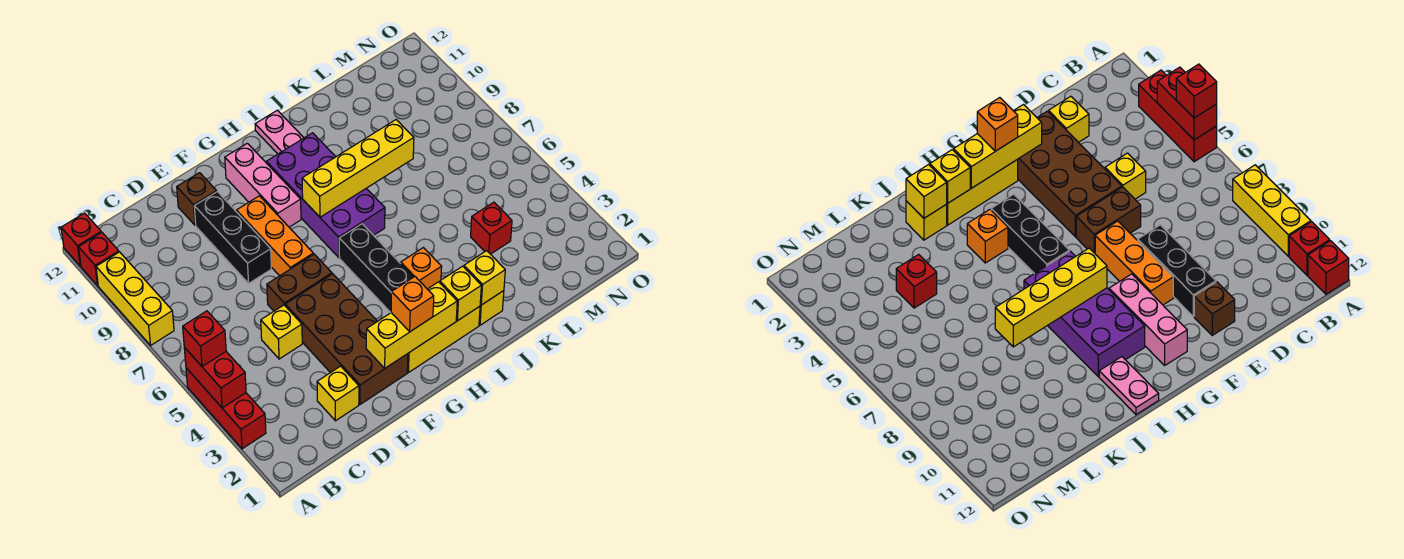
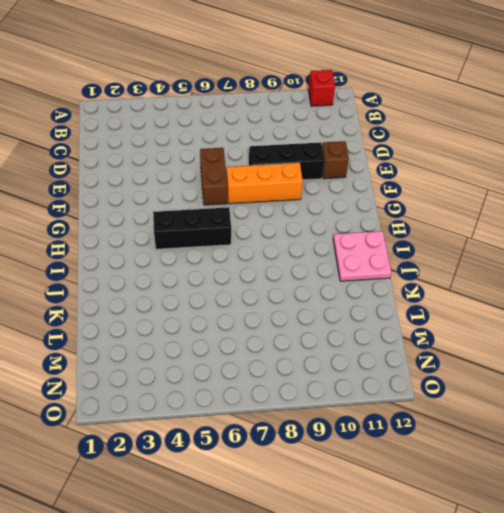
pink plate I11:J12 level 1 -> pink plate I11:I12 level 1
none -> red brick A3:A5 level 1
none -> yellow brick A8:A10 level 1
none -> red brick A12 level 1

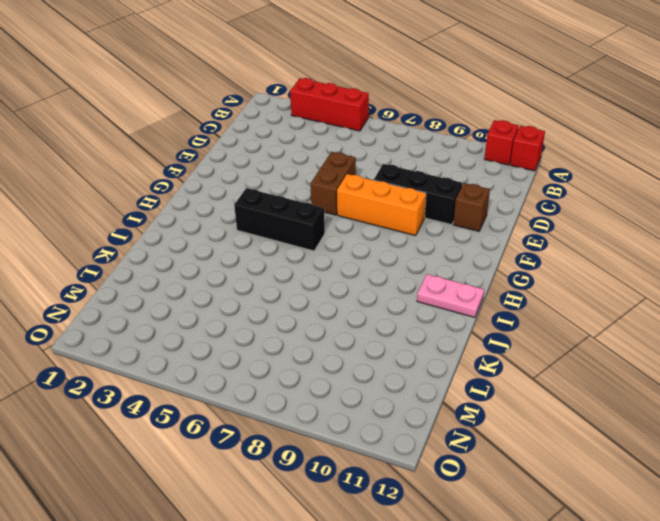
none -> yellow brick A8:A10 level 1
none -> yellow brick D2 level 1
none -> yellow brick D5 level 1

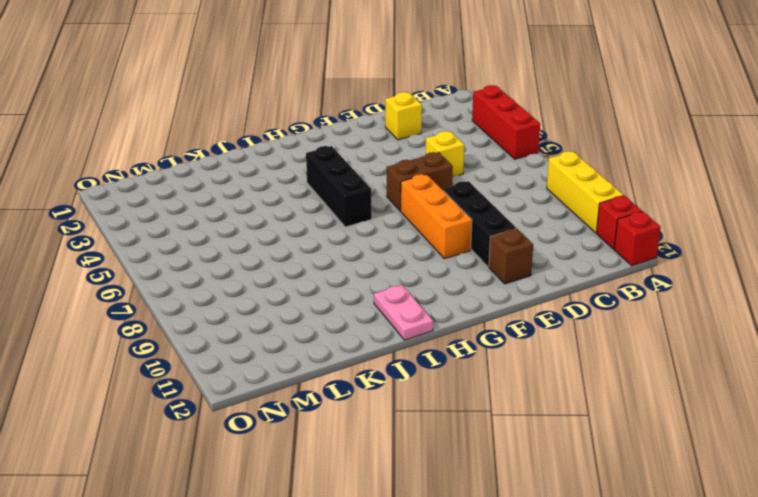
none -> brown brick E2:F5 level 1
none -> yellow brick G2:I2 level 1
none -> pink brick G9:G11 level 1

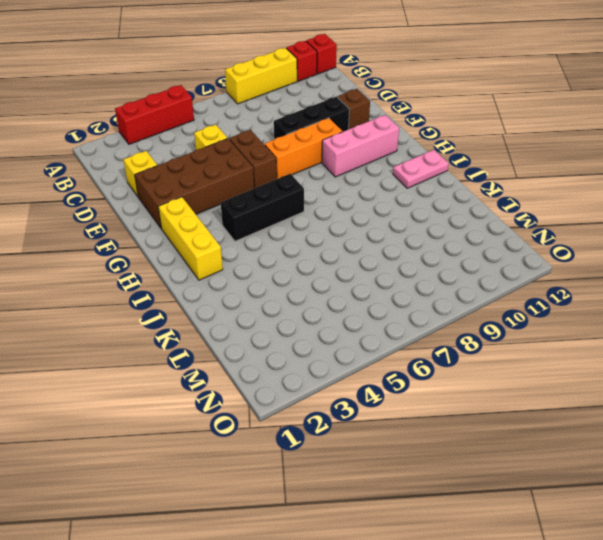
none -> purple brick H7:I10 level 1
none -> orange brick I4 level 1
none -> yellow brick J2 level 1

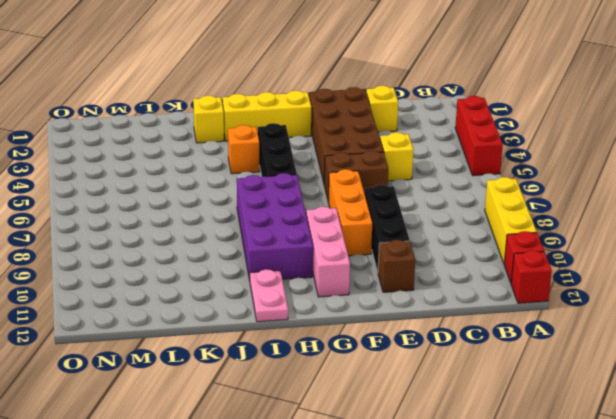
none -> red brick L4 level 1
none -> red brick A4:A5 level 2
none -> yellow brick F2:H2 level 2

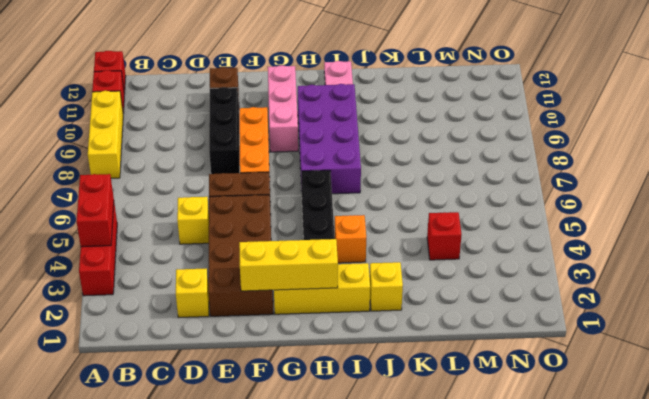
none -> yellow brick H8:K8 level 2
none -> yellow brick I2 level 2
none -> yellow brick J2 level 2

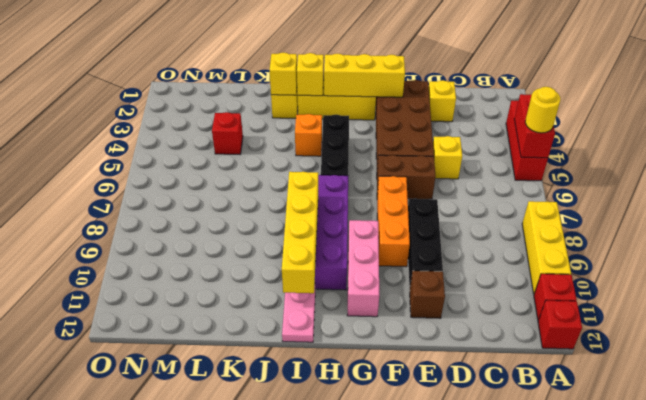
yellow round brick A5 level 3 -> red brick A5 level 3
yellow brick I8:I11 level 2 -> yellow brick H8:K8 level 2
none -> orange brick G2 level 3

